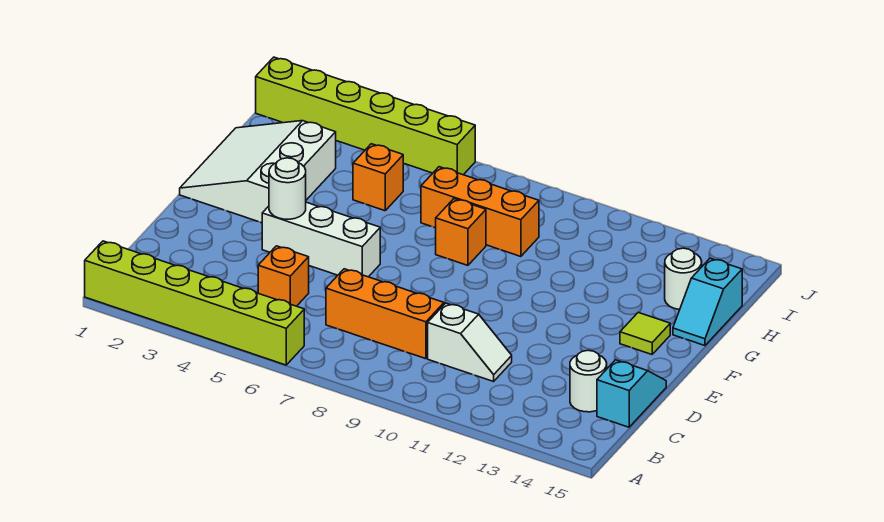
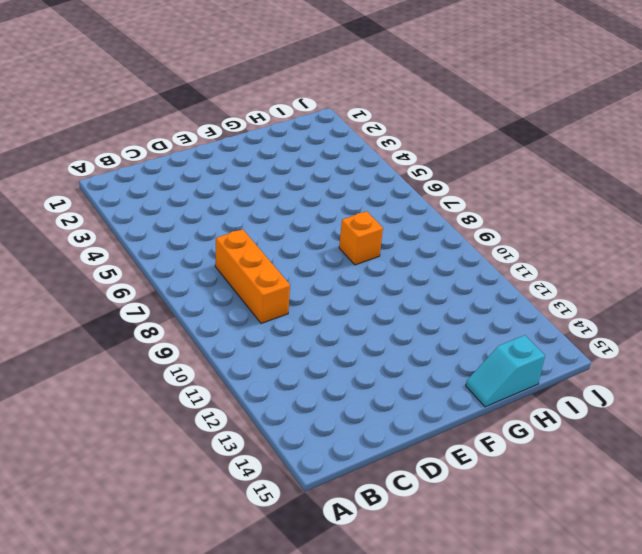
none -> lime brick A1:A6 level 1
none -> orange brick C5 level 1
none -> white slope C10:C11 level 1 top 10

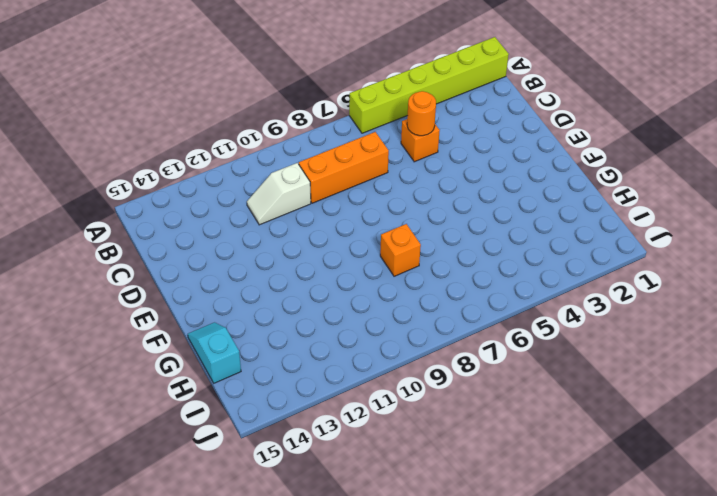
orange round brick C5 level 2 -> none
none -> white round brick C14 level 1
none -> cyan slope C15:D15 level 1 top C
none -> white brick E4:E6 level 1

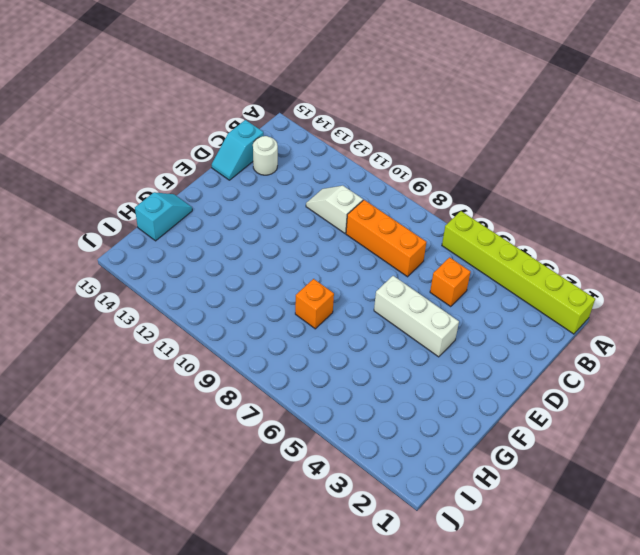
none -> white slope F1:H3 level 1 top 3
none -> lime tile F14 level 1
none -> orange brick H5 level 1

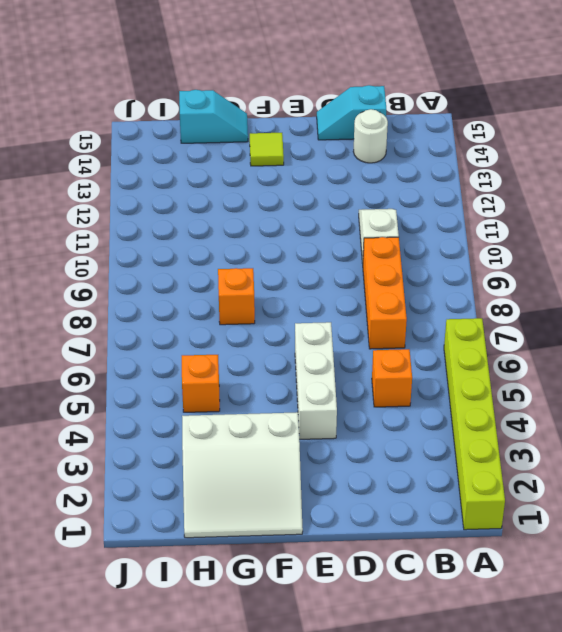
none -> orange brick H7:H9 level 1
none -> white round brick H14 level 1
none -> lime brick J1:J6 level 1

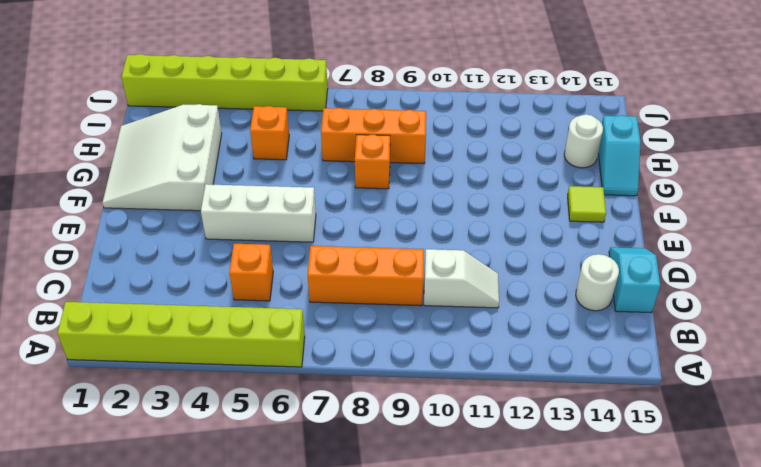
none -> white round brick E4 level 2

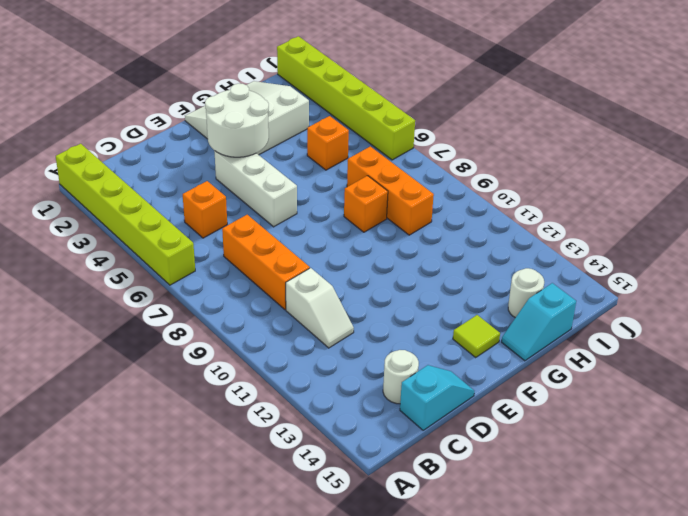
white round brick E3:F4 level 2 -> white round brick E4 level 2

